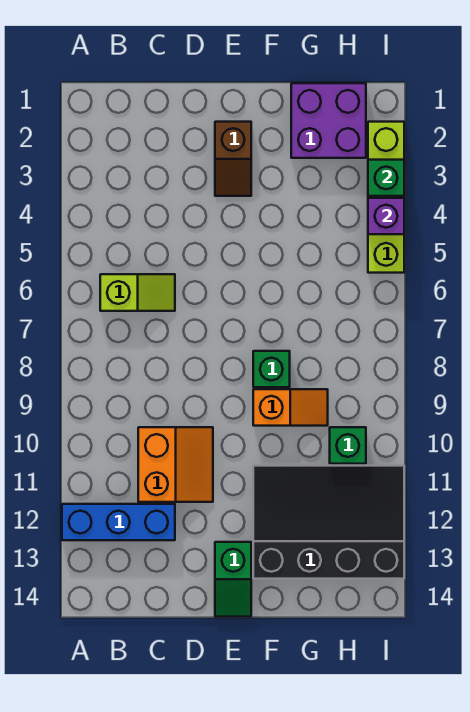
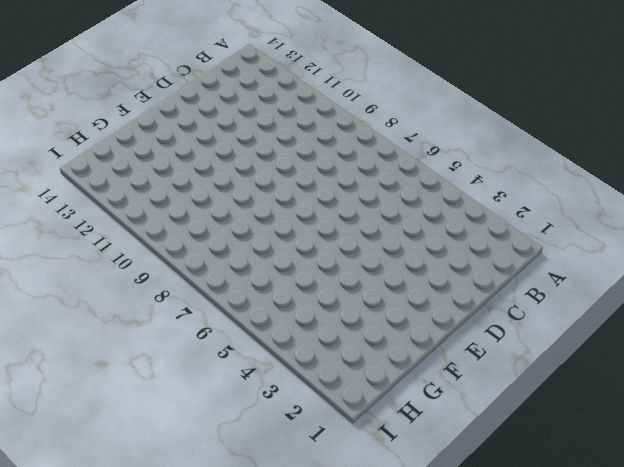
none -> blue brick A12:C12 level 1
none -> lime slope B6:C6 level 1 top B
none -> orange slope C10:D11 level 1 top C

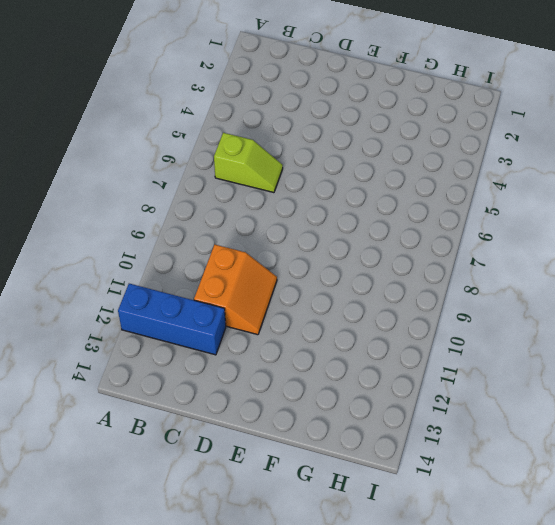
none -> brown slope E2:E3 level 1 top 2
none -> green slope E13:E14 level 1 top 13
none -> green brick F8 level 1

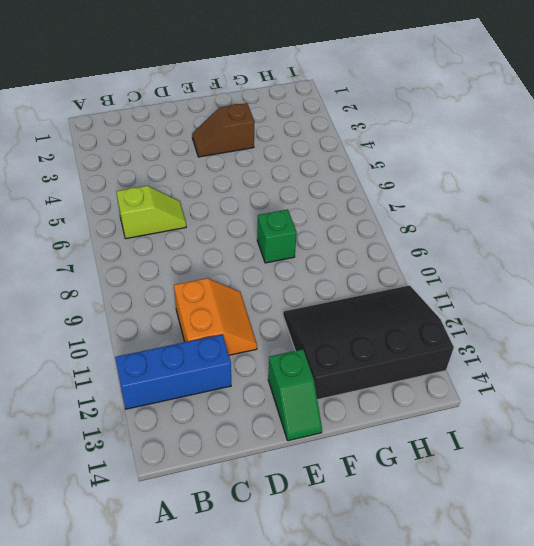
brown slope E3:F3 level 1 top F -> brown slope E2:E3 level 1 top 2
none -> orange slope F9:G9 level 1 top F
none -> purple brick G1:H2 level 1
none -> green brick H10 level 1

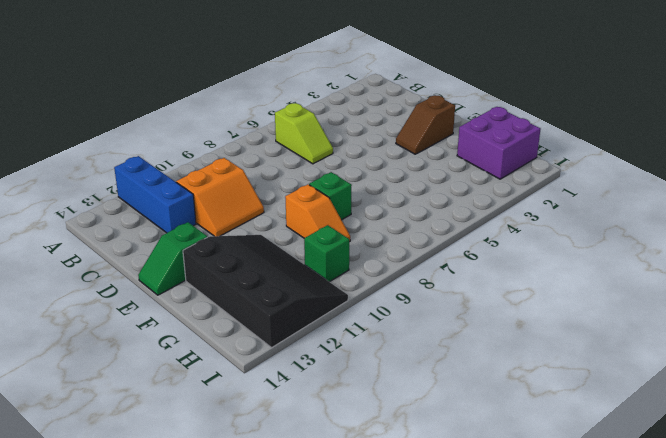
none -> lime brick I2:I5 level 1
none -> green brick I3 level 2
none -> purple brick I4 level 2

